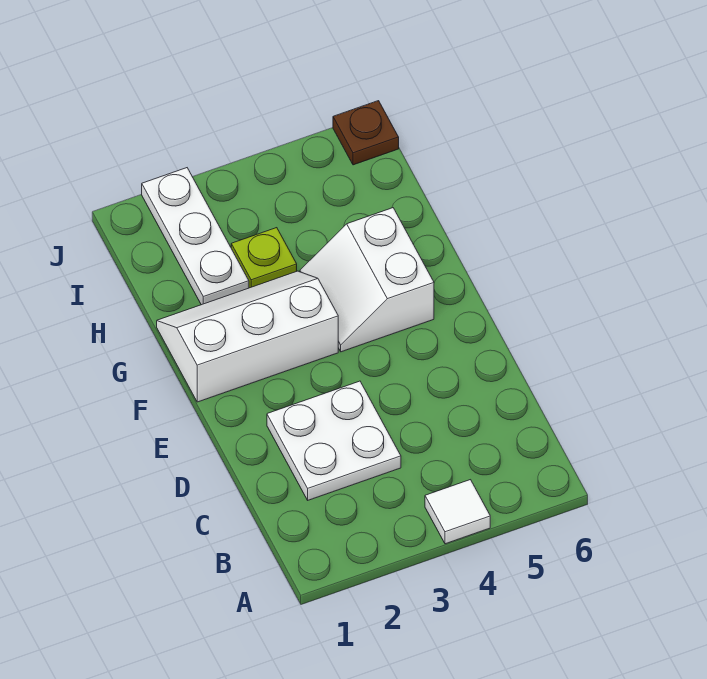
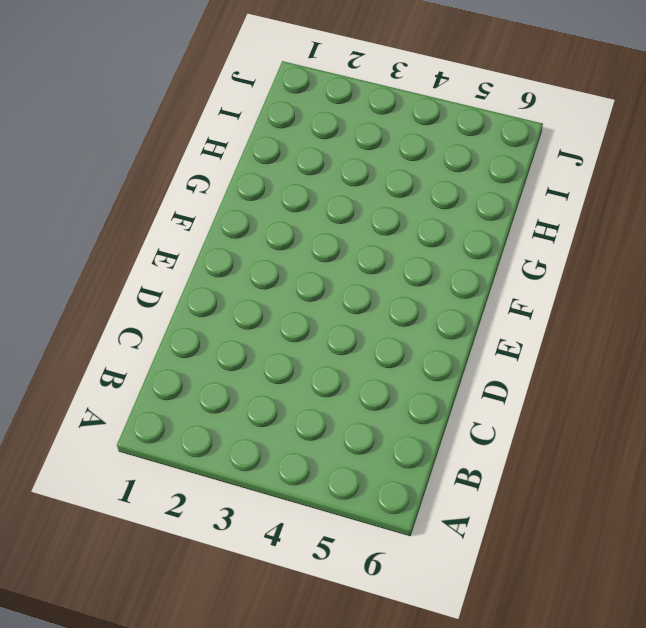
none -> white tile A4 level 1
none -> white plate C2:D3 level 1

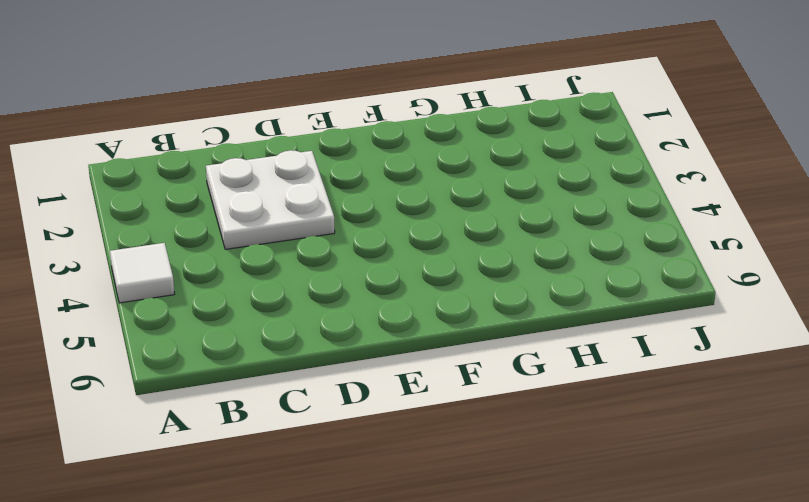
none -> white slope F1:G3 level 1 top F
none -> white slope F4:G5 level 1 top 5

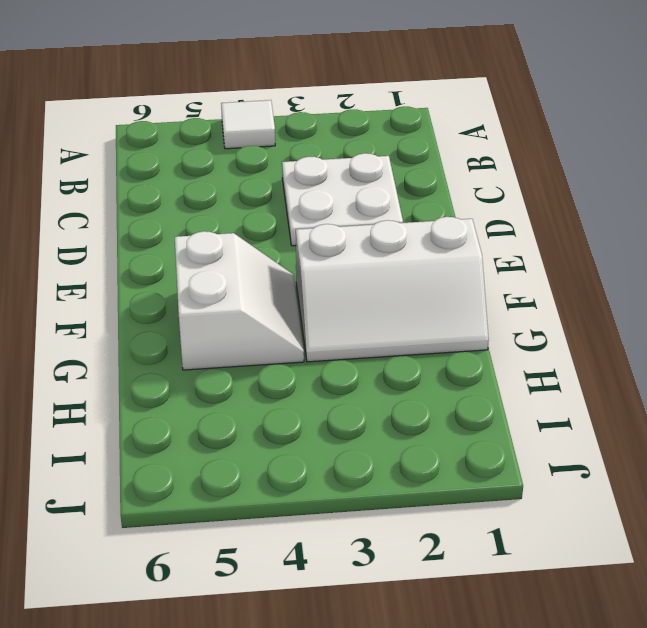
none -> white plate H2:J2 level 1
none -> lime plate H3 level 1

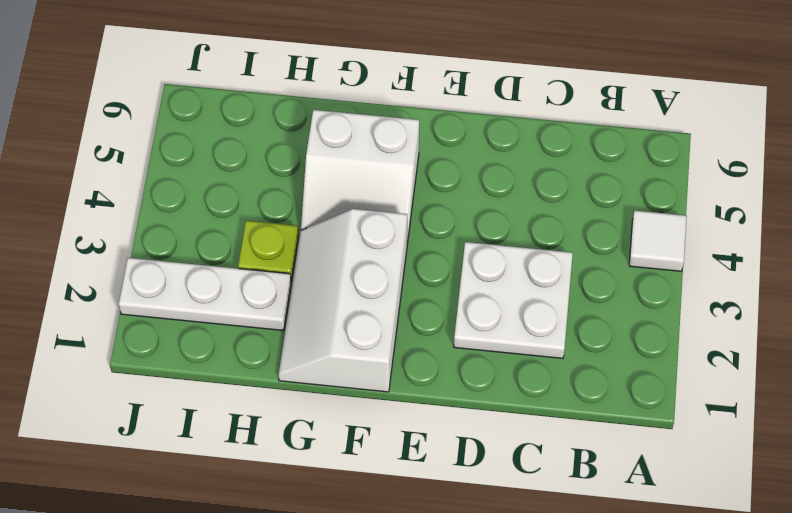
none -> brown plate J6 level 1

